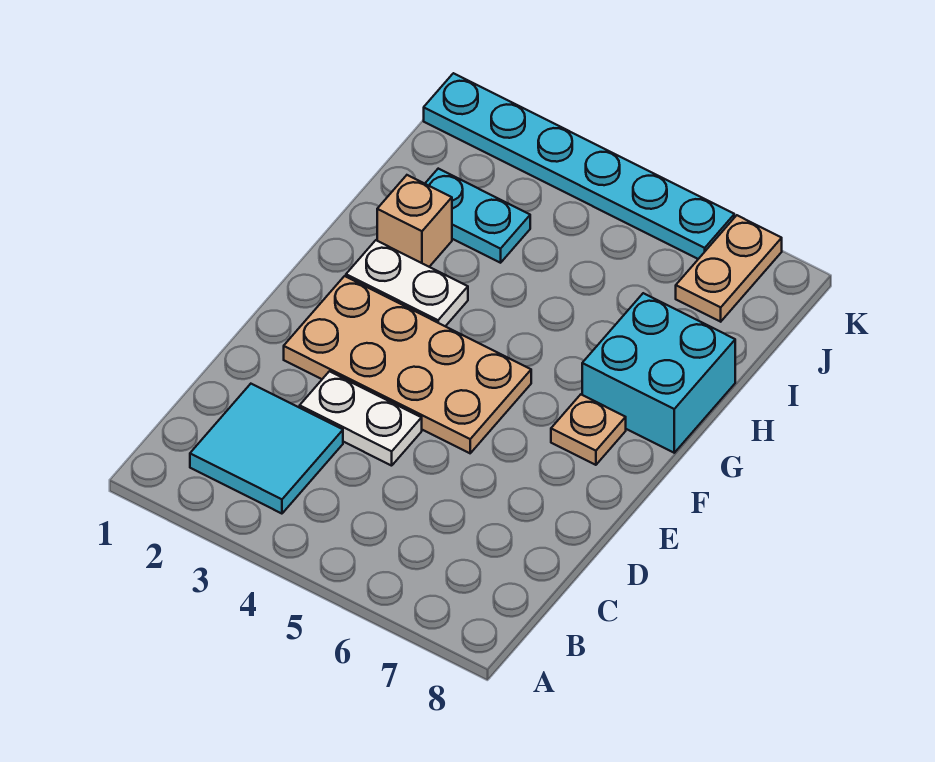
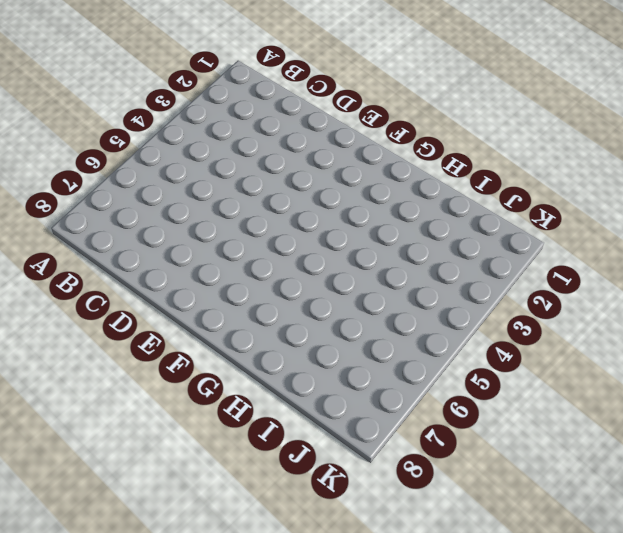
none -> cyan tile B2:C3 level 1
none -> white plate D3:D4 level 1

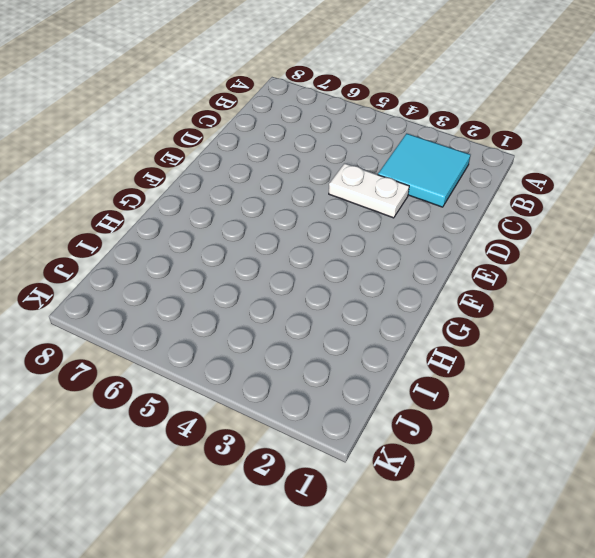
none -> tan plate E2:F5 level 1
none -> tan plate F7 level 1

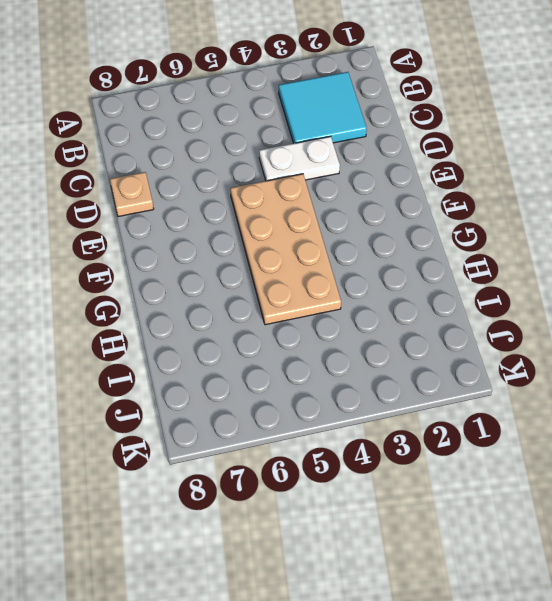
tan plate D8 level 1 -> tan plate F7 level 1
tan plate E4:H5 level 1 -> tan plate E2:F5 level 1
none -> white plate G2:G3 level 1
none -> cyan brick G7:H8 level 1

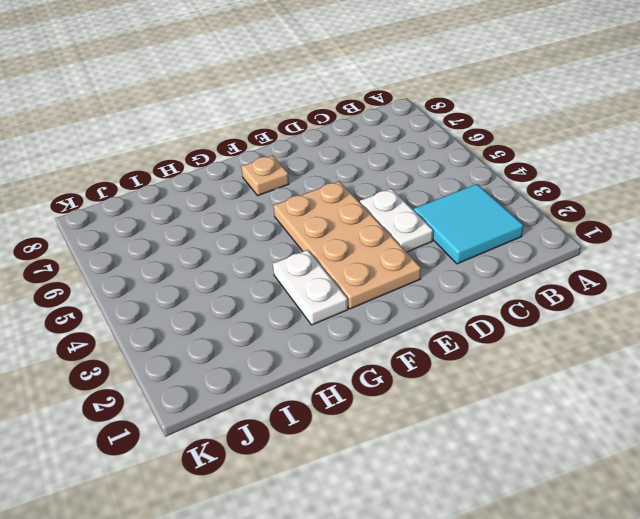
none -> cyan brick G7:H8 level 1
none -> tan brick H2 level 1

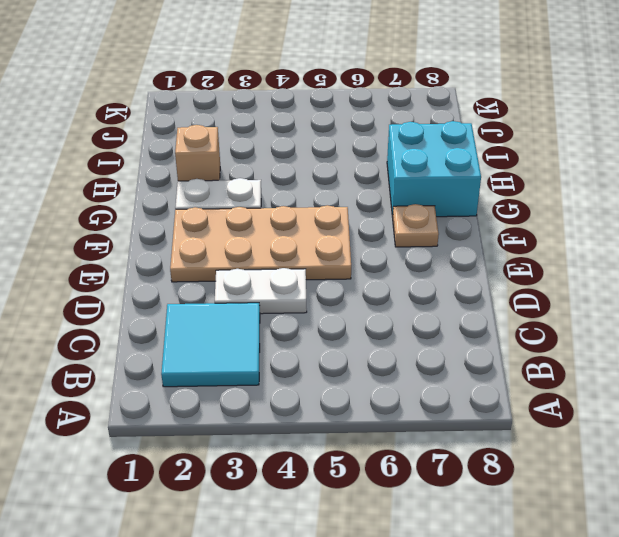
none -> cyan plate I2:I3 level 1
none -> tan plate J7:K7 level 1

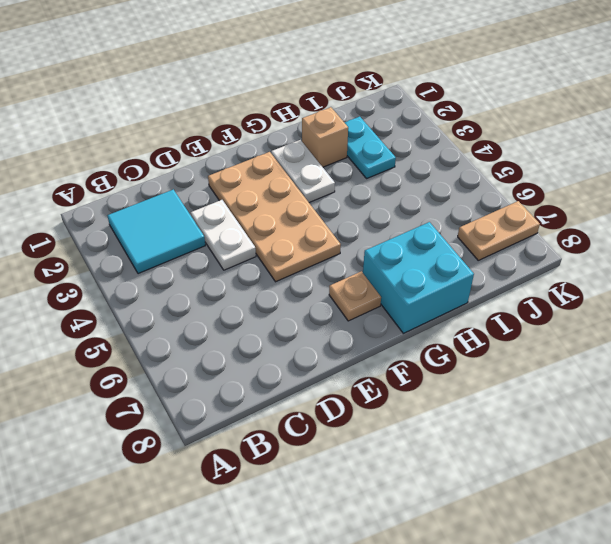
none -> cyan plate K1:K6 level 1

